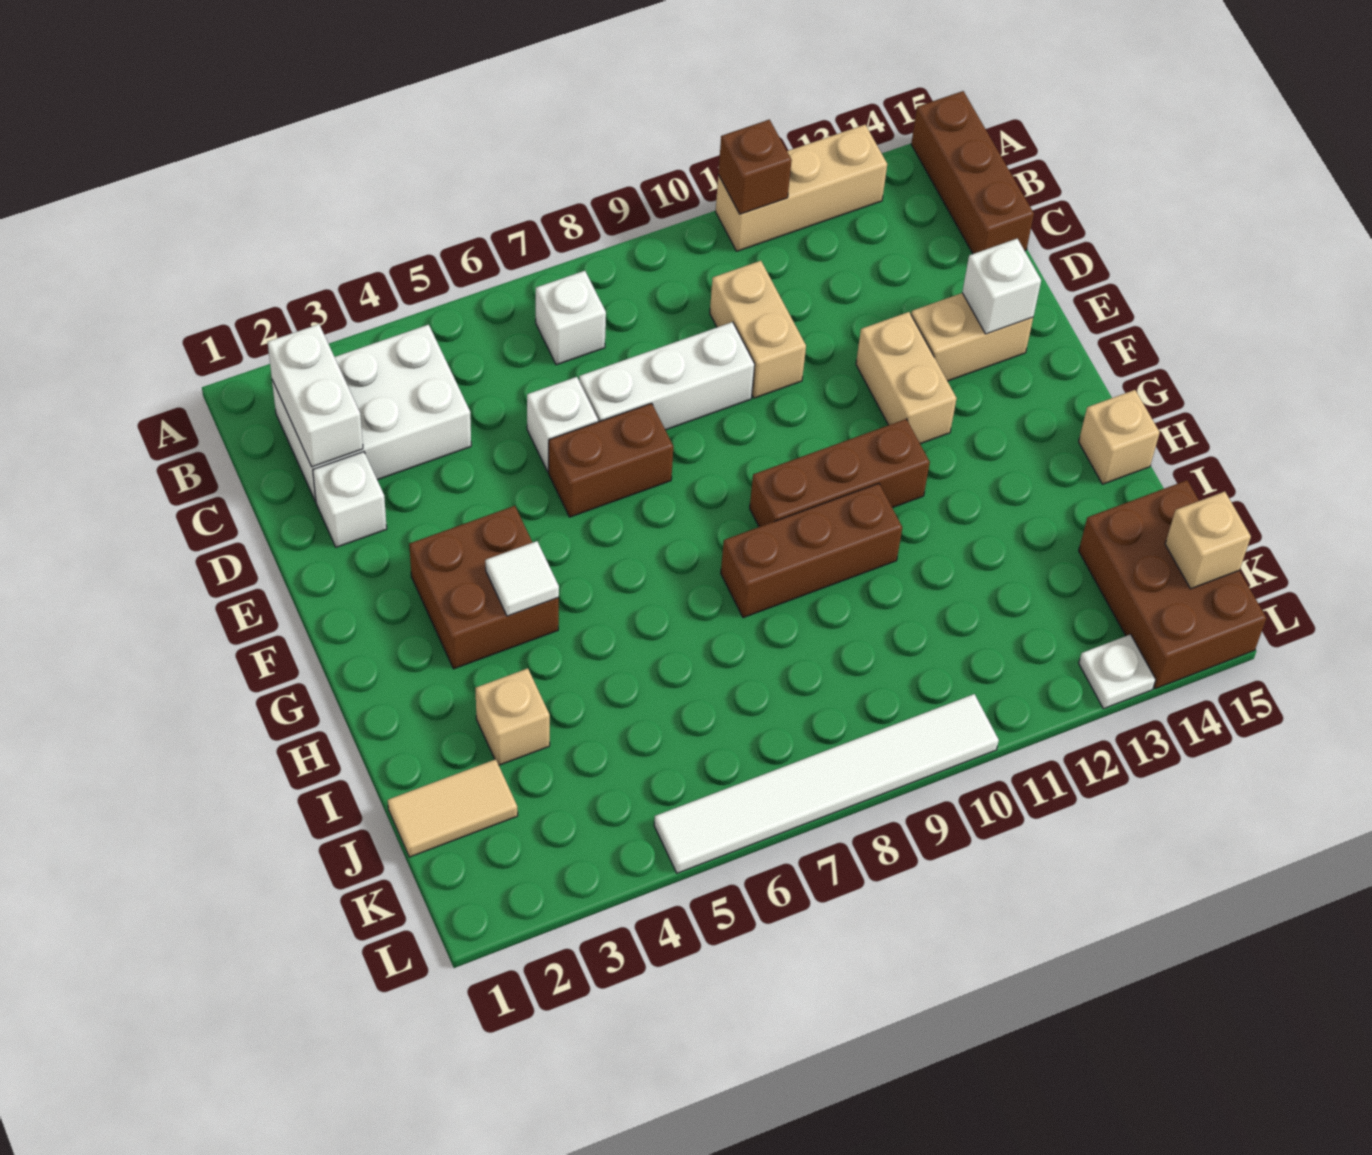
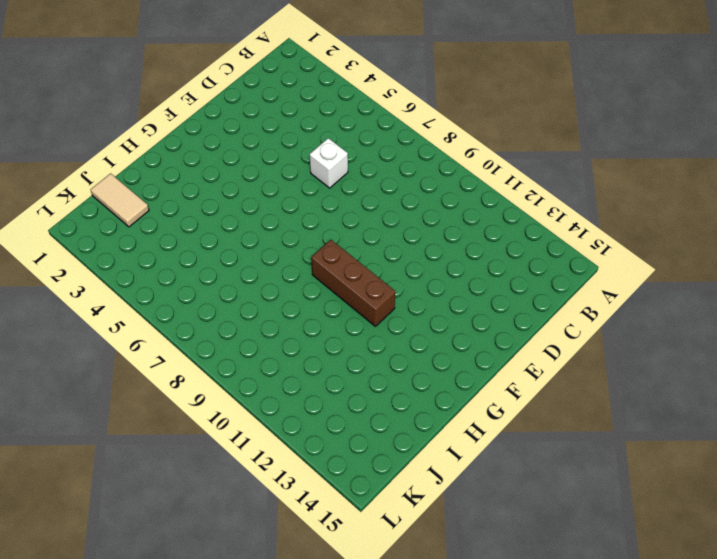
none -> tan brick A11:A13 level 1
none -> brown brick A15:C15 level 1
none -> white brick B2:C4 level 1

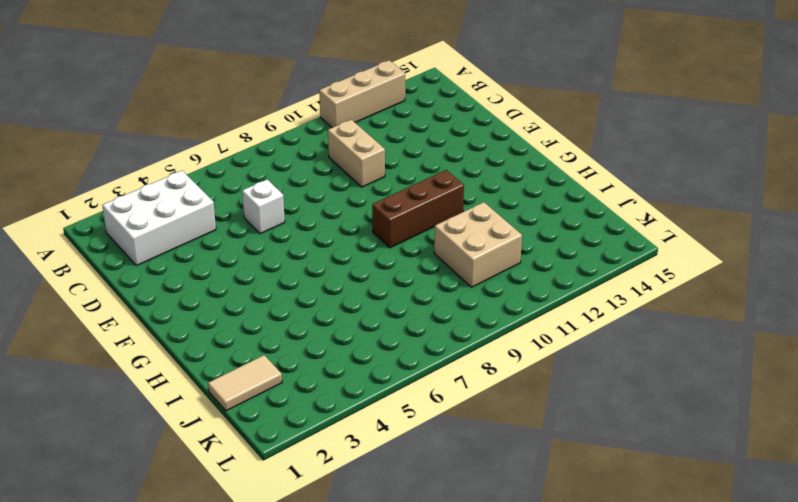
tan brick I10:J11 level 1 -> none
none -> brown brick A15:C15 level 1
none -> white brick B7 level 1
none -> white brick D2 level 1

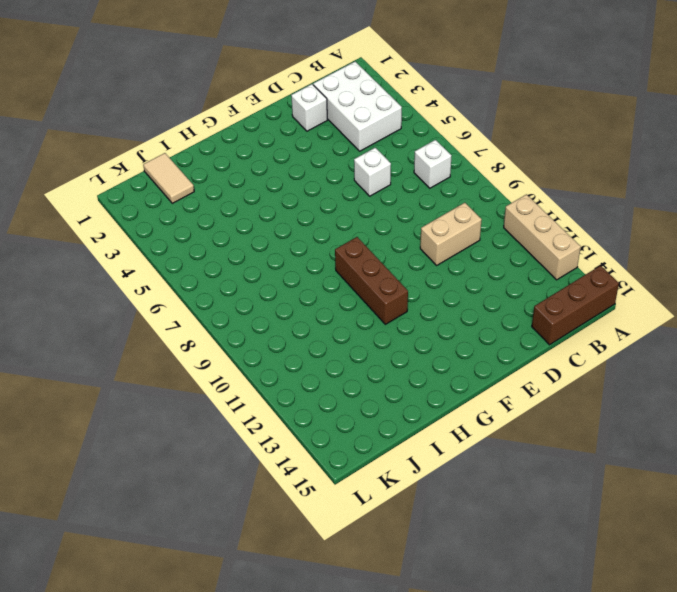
none -> white brick D7:D9 level 1
none -> brown brick E6:E7 level 1
none -> tan brick E12:F12 level 1

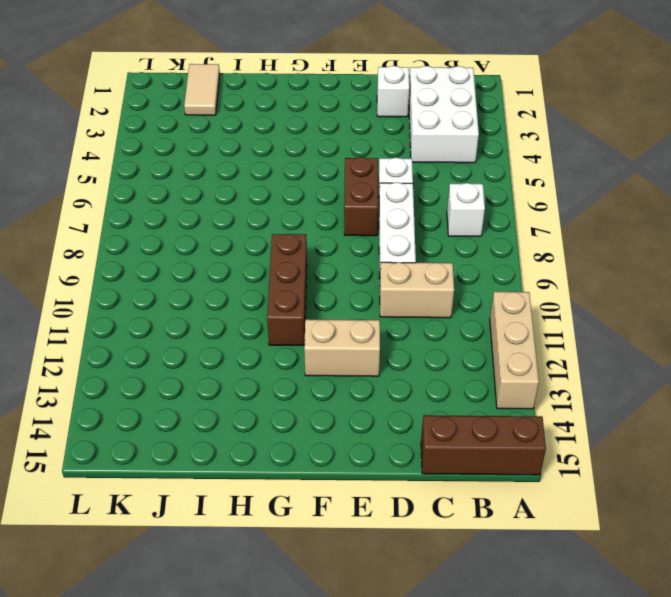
none -> tan brick E13:E14 level 1
none -> brown brick F3:G4 level 1
none -> brown brick H8:H10 level 1

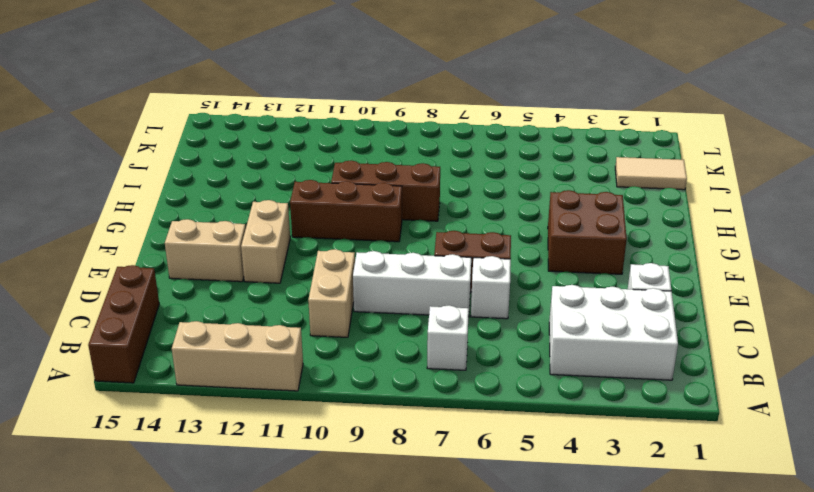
none -> tan brick H15 level 1
none -> tan brick I3 level 1
none -> brown brick J14:L15 level 1

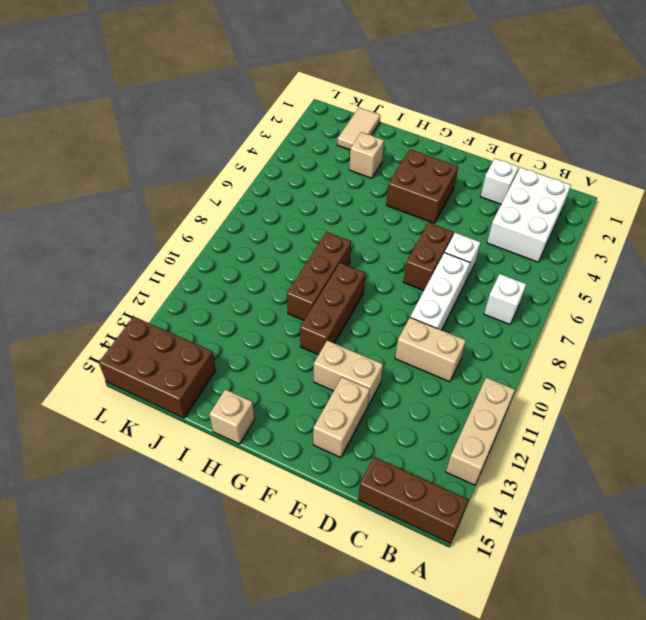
none -> white tile L5:L10 level 1
none -> white plate L13 level 1
none -> brown brick A11 level 2

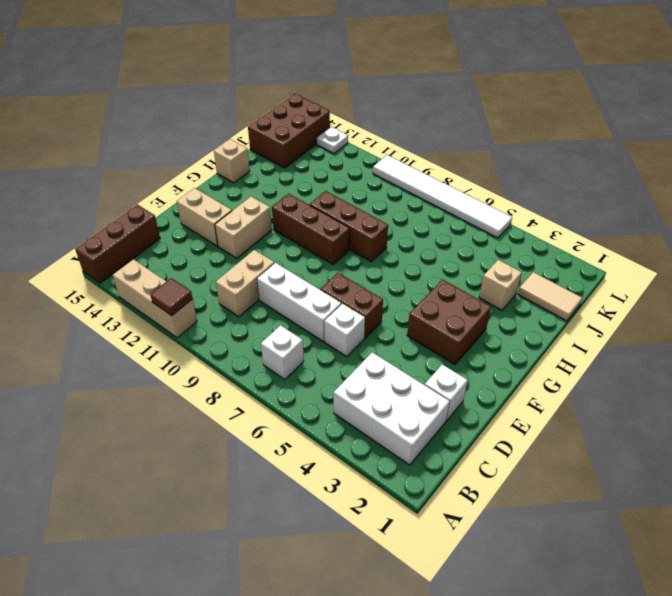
brown tile A11 level 2 -> brown brick A11 level 2
none -> white brick B2:C2 level 2
none -> white brick E14 level 2
none -> white tile G4 level 2

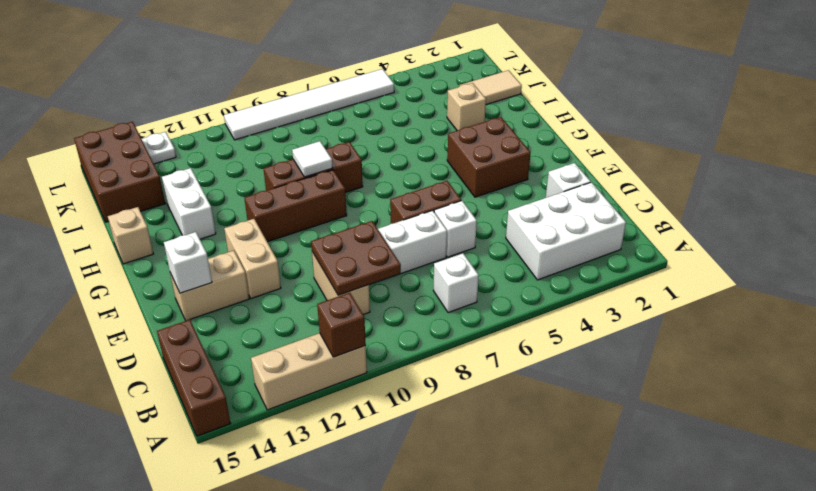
brown plate C9:D10 level 2 -> none
white tile H9 level 2 -> white tile G4 level 2
white brick H13:I13 level 1 -> white brick B2:C2 level 2
none -> tan brick K15 level 2

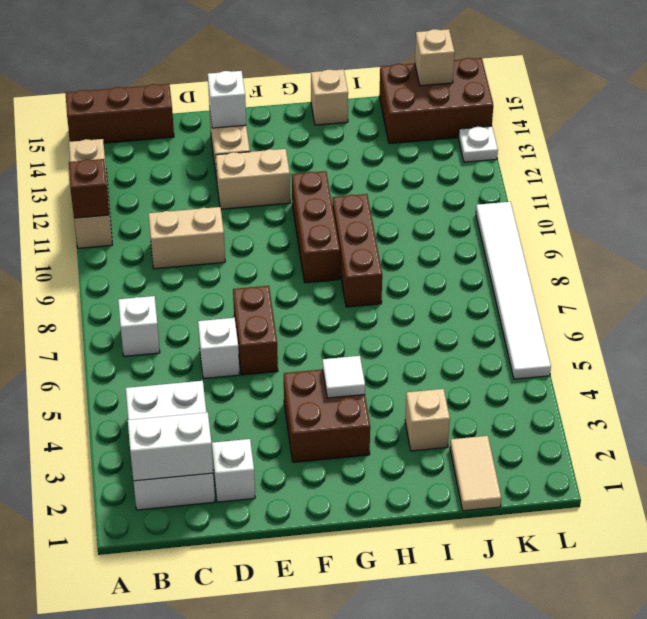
none -> white brick D7:D9 level 1

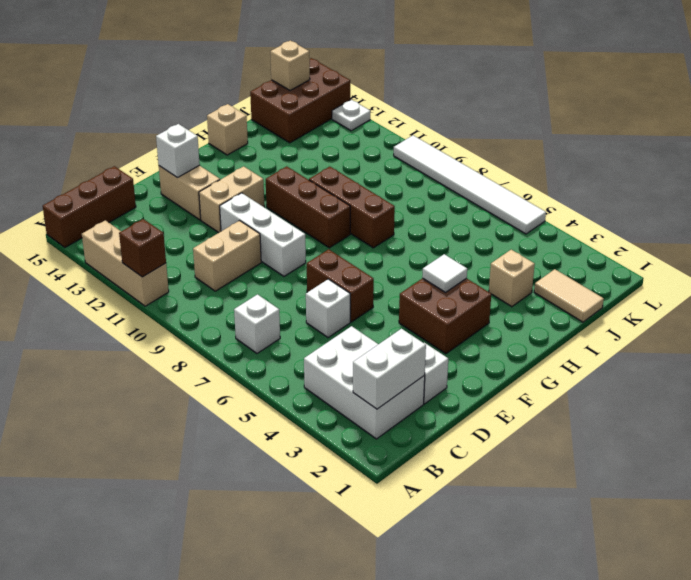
white brick E9:E11 level 1 -> white brick D7:D9 level 1

